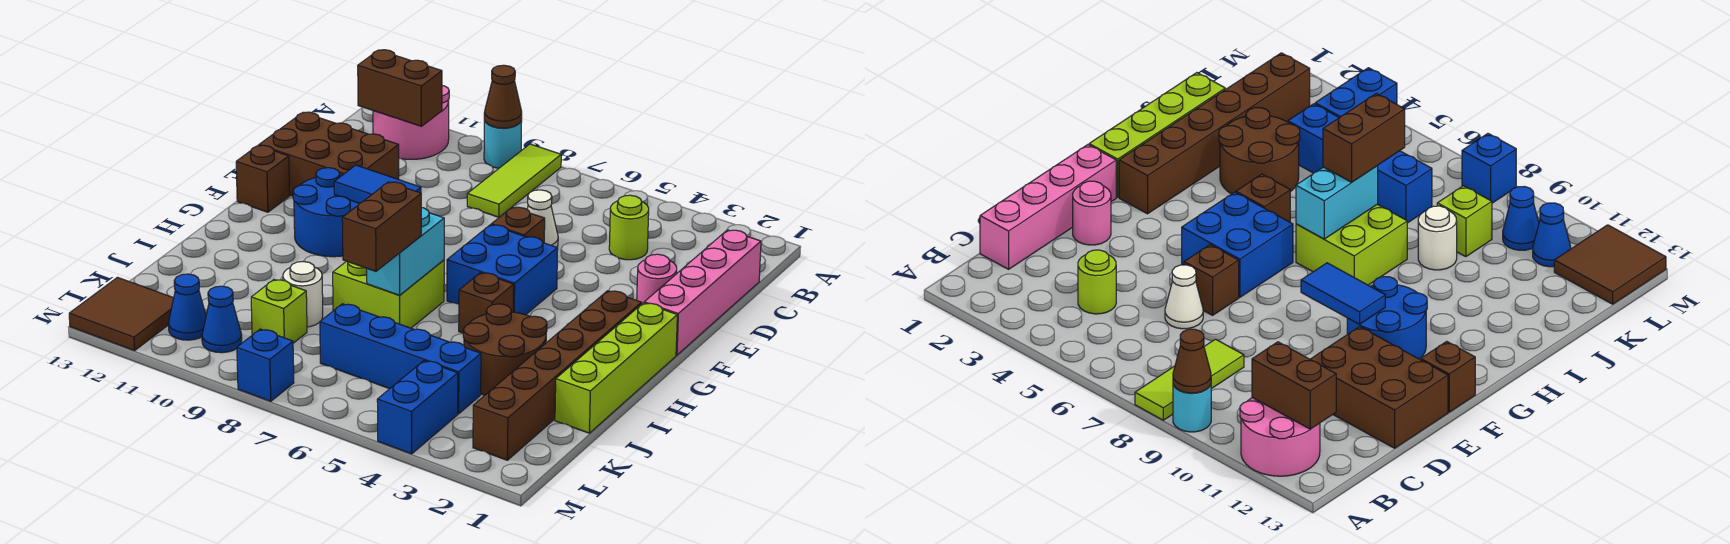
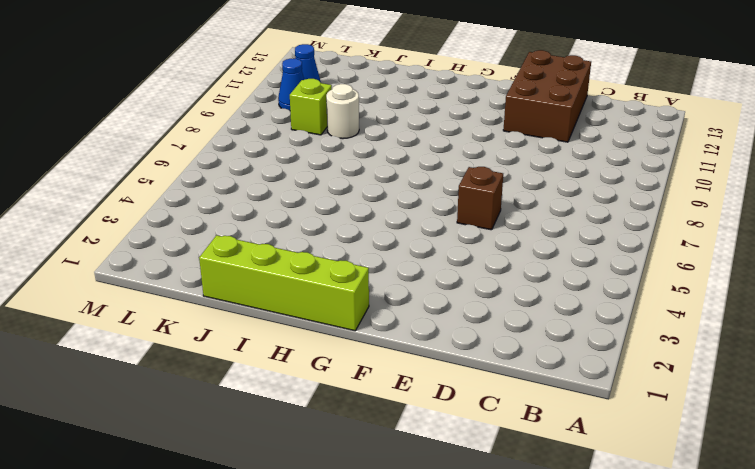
none -> lime tile A8:C8 level 1
none -> cyan round brick A9 level 1
none -> pink round brick A11:B12 level 1
none -> pink brick C1:F1 level 1

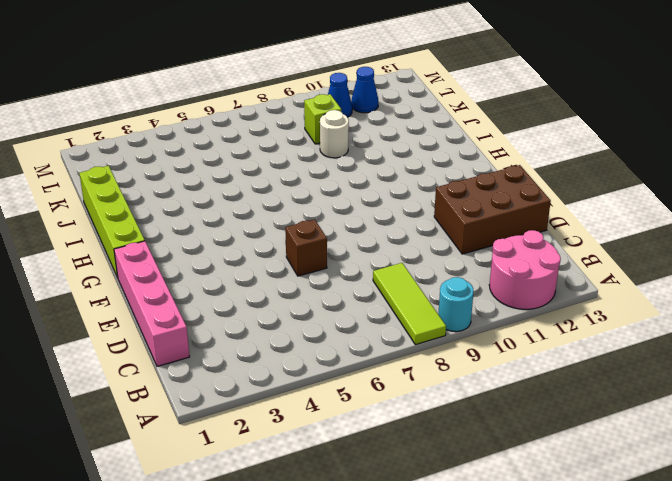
none -> lime round brick C4 level 1
none -> white cone D6 level 1
none -> pink round brick E2 level 1
none -> blue brick F5:G6 level 1

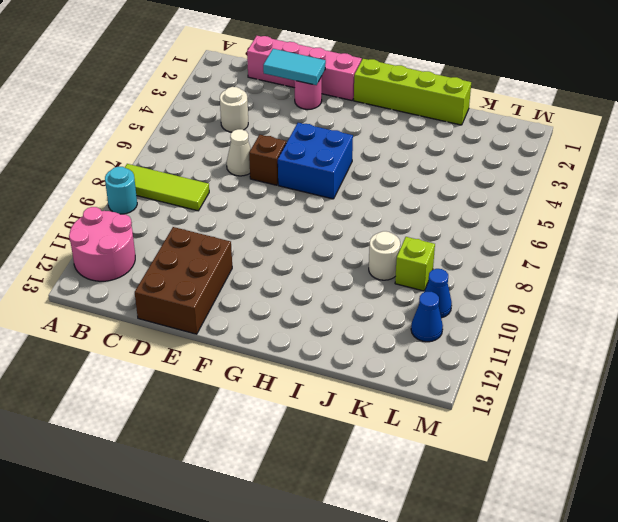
white round brick C4 level 1 -> lime round brick C4 level 1
cyan tile D2:E2 level 2 -> none
none -> blue round brick F10:G11 level 1
none -> brown brick F13 level 1
none -> brown brick G2:L2 level 1
none -> brown brick H5 level 1

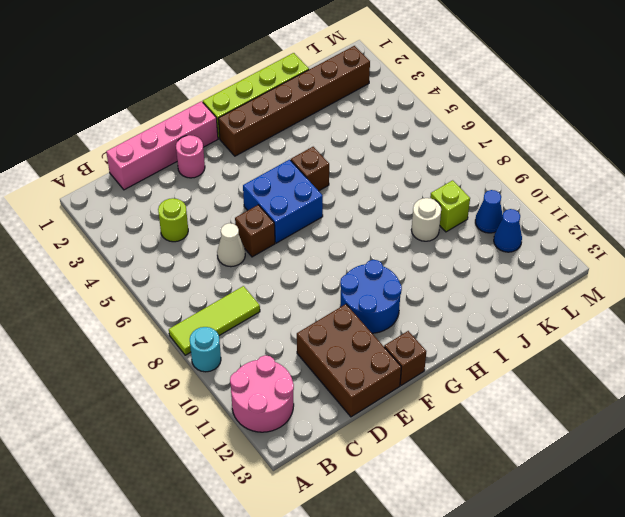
none -> lime brick H7:I8 level 1
none -> brown round brick I3:J4 level 1
none -> blue brick K4:K7 level 1
none -> blue brick L4:M4 level 1

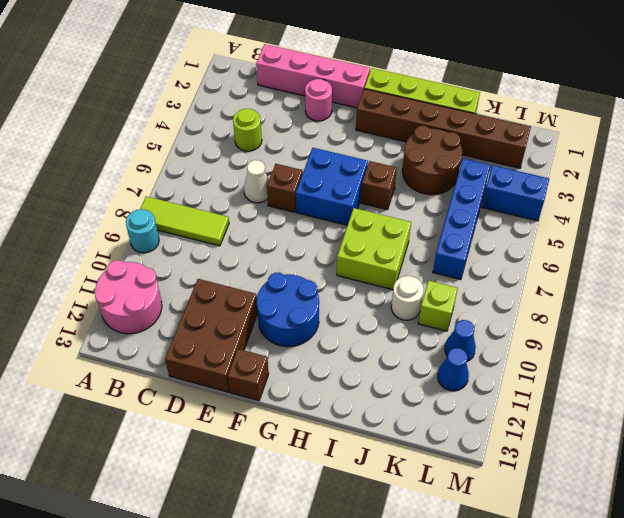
none -> brown tile L12:M13 level 1
none -> blue brick M8 level 1
none -> brown cone A9 level 2
none -> brown brick B11:B12 level 2

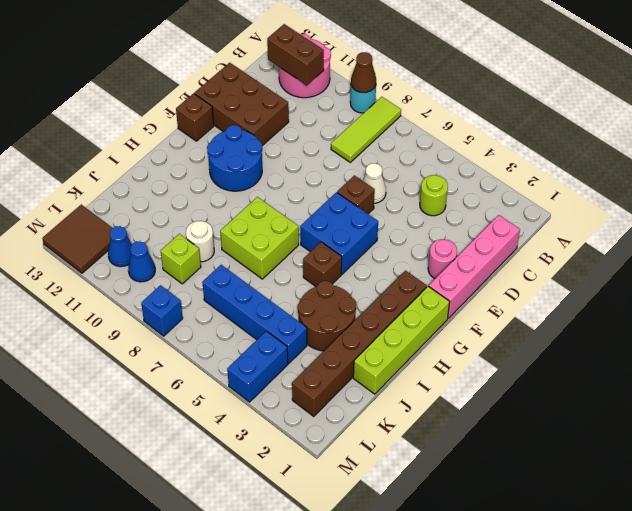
none -> blue tile F9:F10 level 2
none -> cyan brick H7:I7 level 2
none -> brown brick I7:J7 level 3

